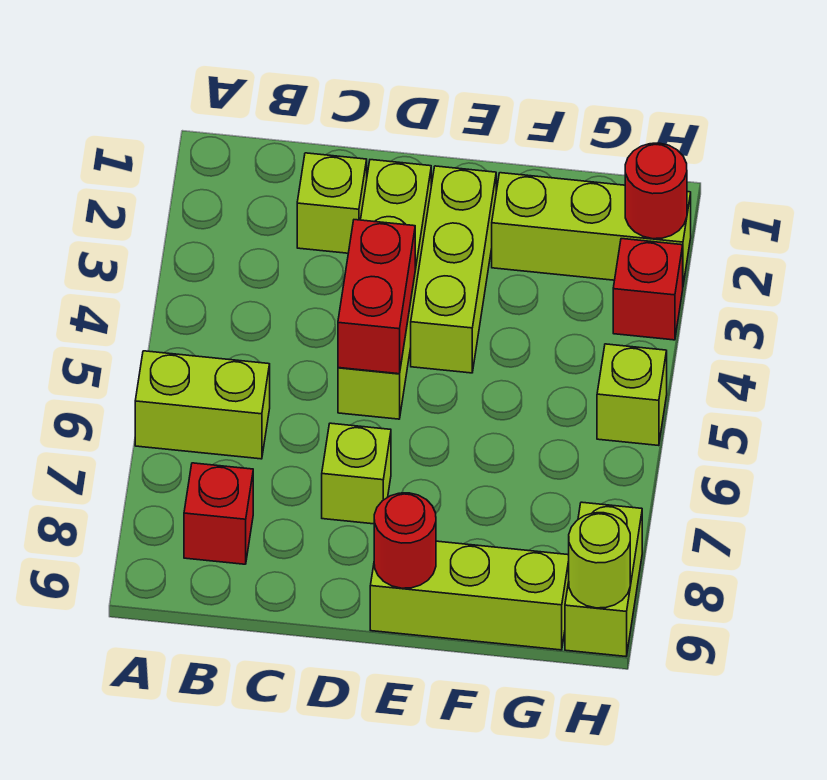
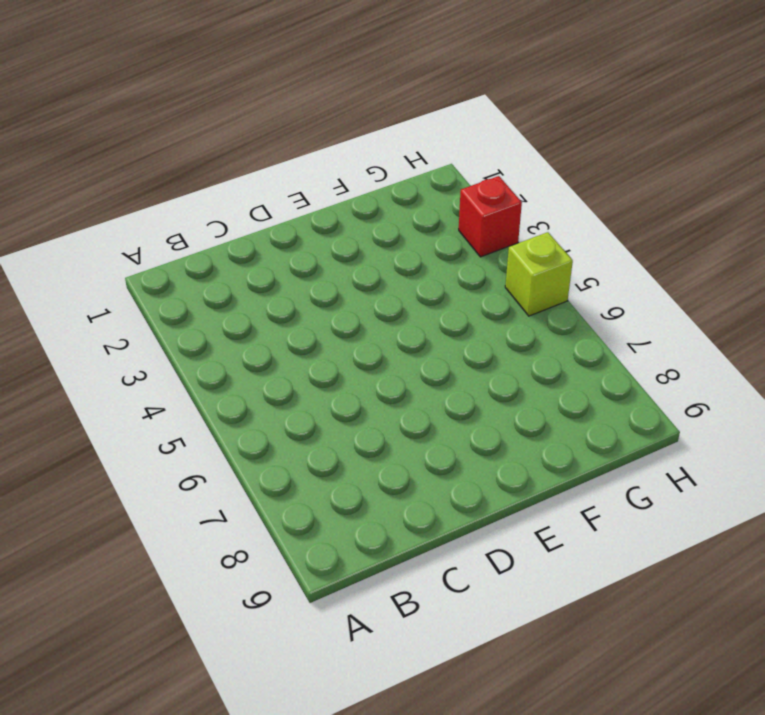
none -> lime brick A6:B6 level 1
none -> red brick B8 level 1
none -> lime brick C2 level 1

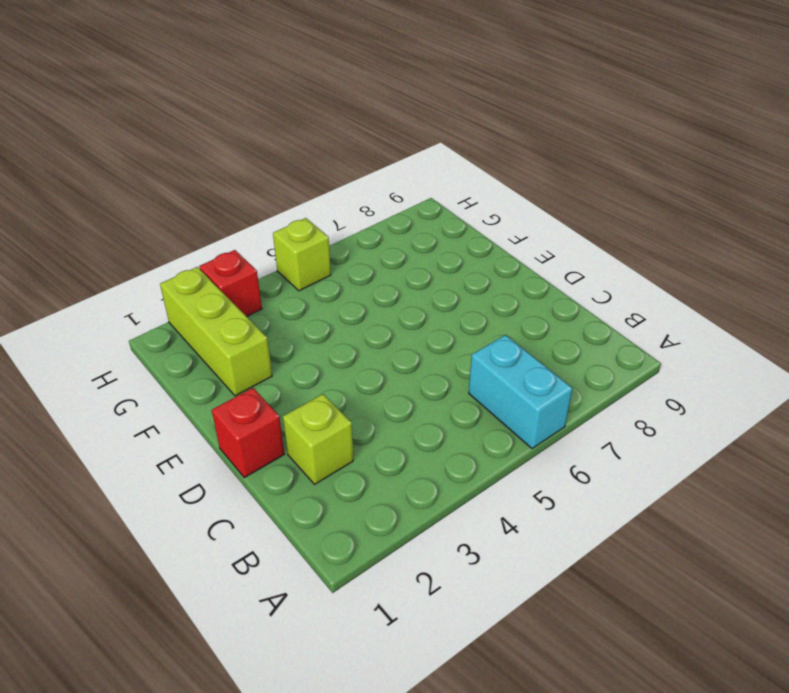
cyan brick A6:B6 level 1 -> lime brick A6:B6 level 1
red brick D1 level 1 -> red brick B8 level 1
none -> lime brick D2:D5 level 1
none -> lime brick D7 level 1
none -> lime brick E2:E4 level 1

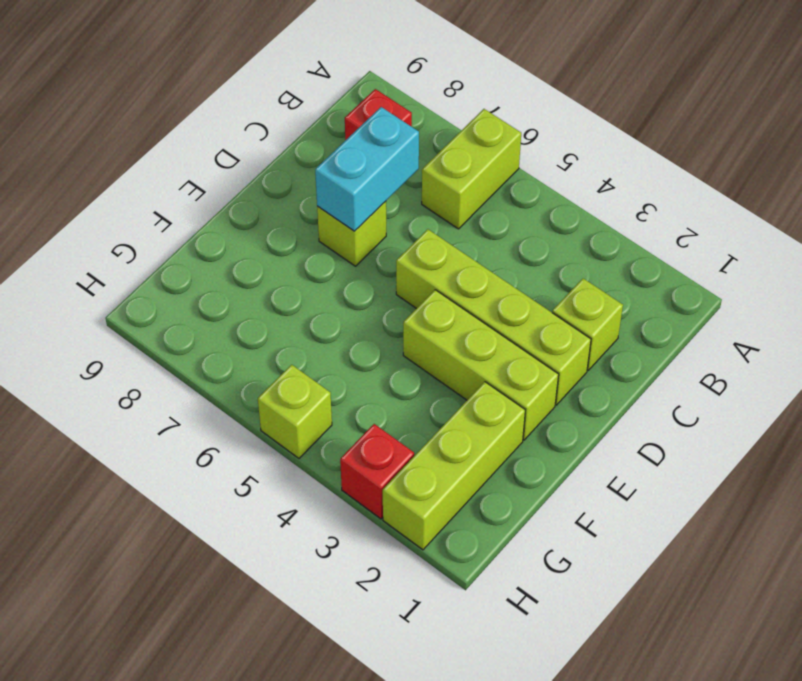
cyan brick C7:D7 level 2 -> none
none -> lime brick E9:G9 level 1
none -> lime brick H8:H9 level 1
none -> red brick D4:D5 level 2

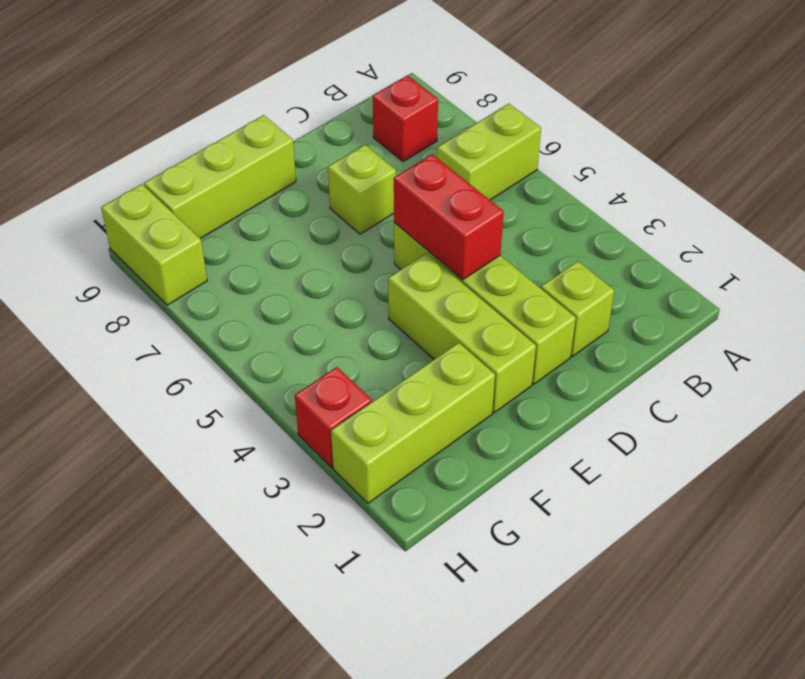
none -> lime brick H5 level 1
none -> red round brick E9 level 2
none -> red round brick H2 level 2

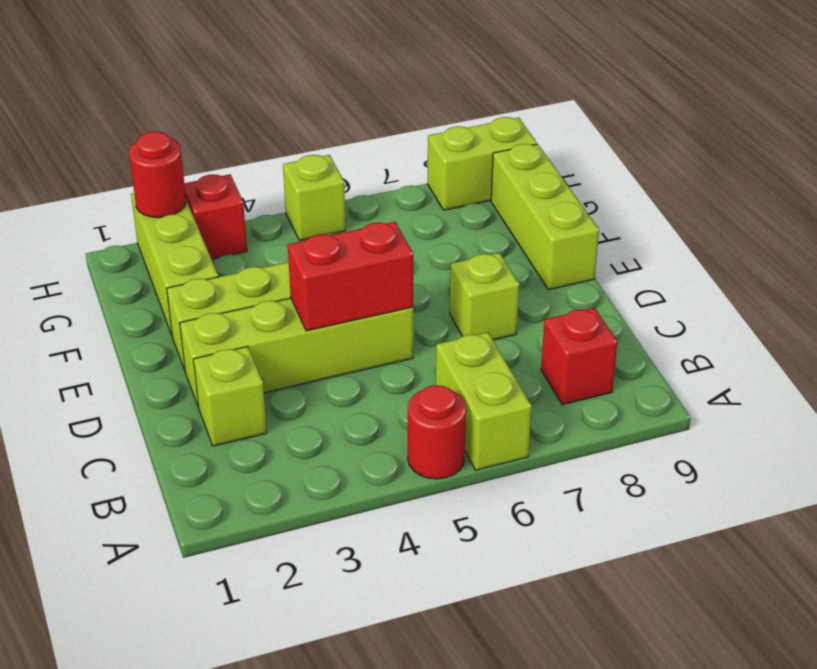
red round brick A5 level 1 -> red round brick E9 level 2
none -> lime round brick H9 level 2

